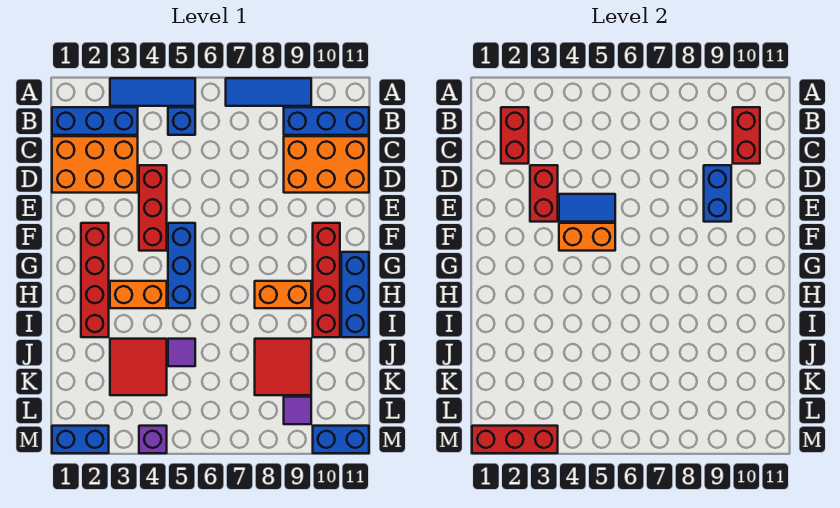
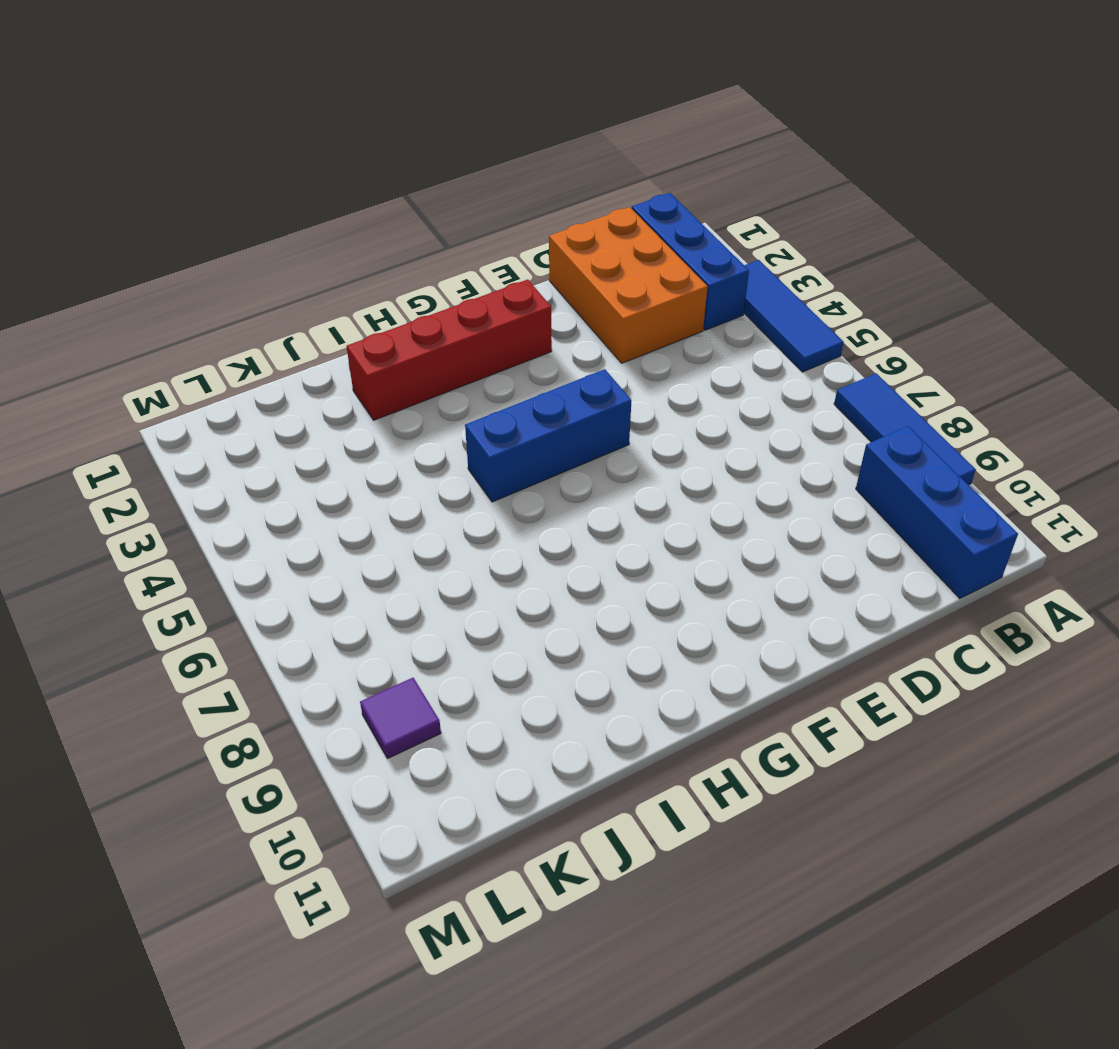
none -> blue brick B5 level 1
none -> orange brick C9:D11 level 1
none -> red brick D4:F4 level 1

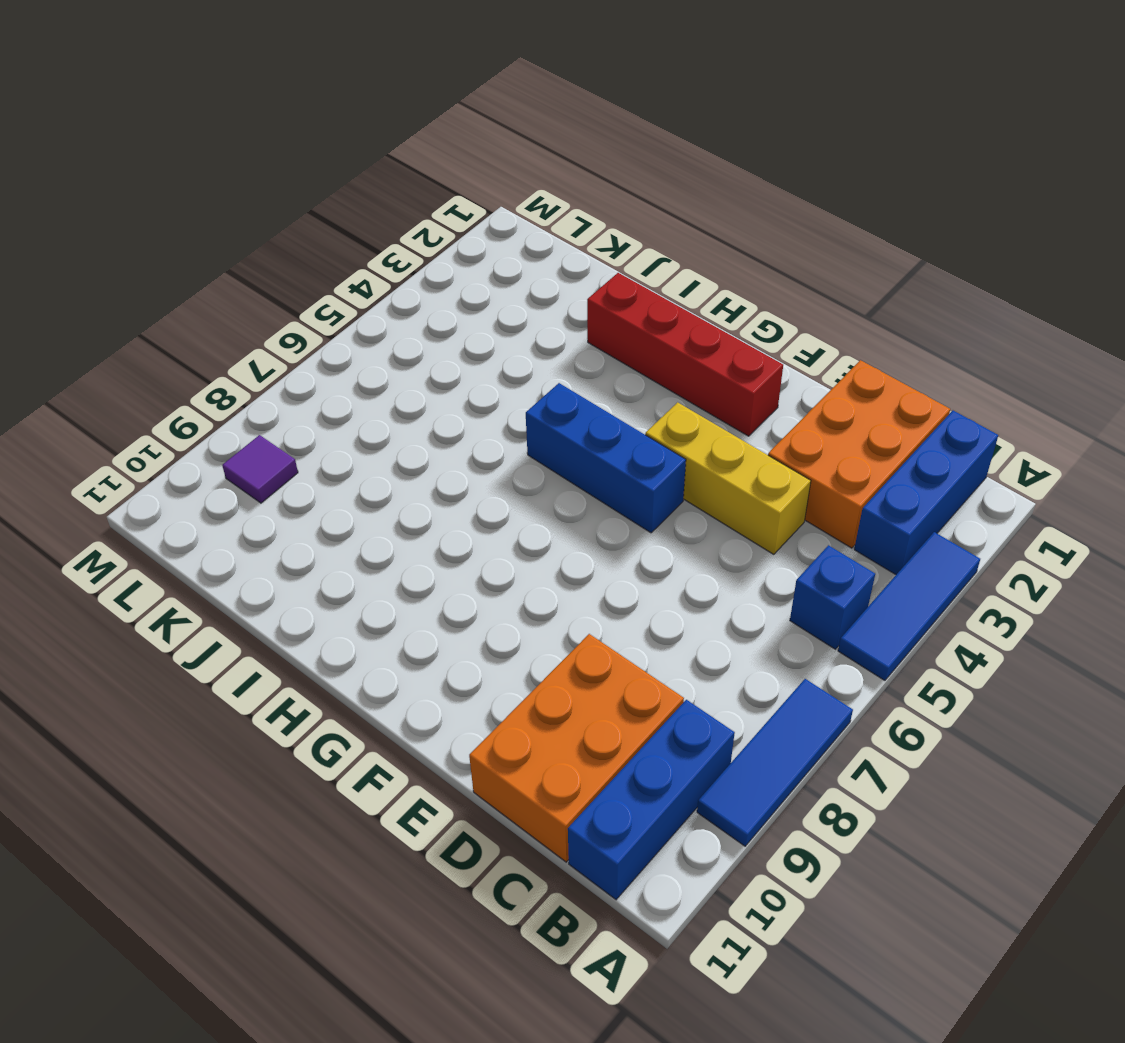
yellow brick D4:F4 level 1 -> red brick D4:F4 level 1
none -> red brick F10:I10 level 1
none -> blue brick G11:I11 level 1
none -> orange brick H3:H4 level 1

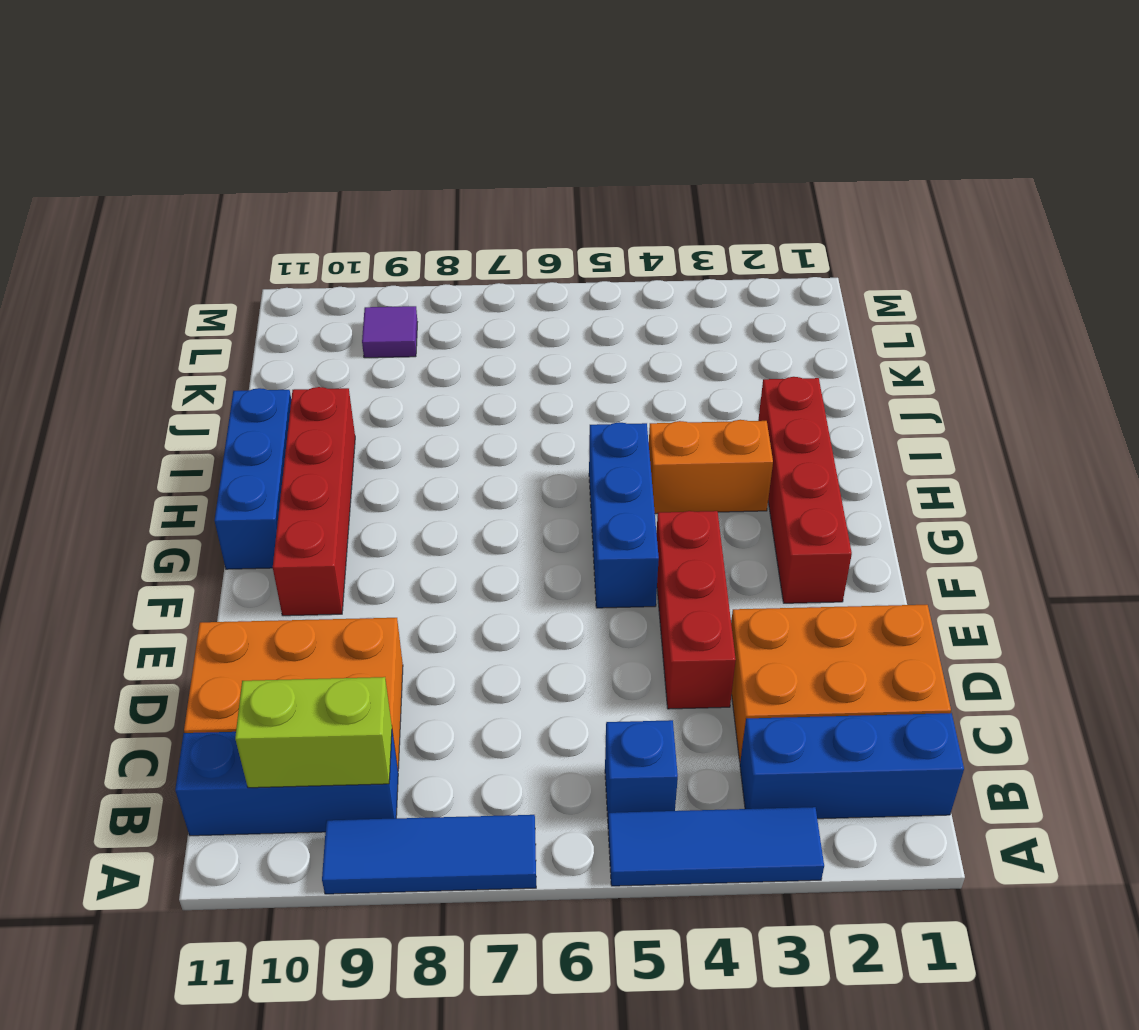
lime brick B9:B10 level 2 -> red brick B10:C10 level 2
none -> orange brick H8:H9 level 1
none -> red tile J3:K4 level 1
none -> purple tile J5 level 1

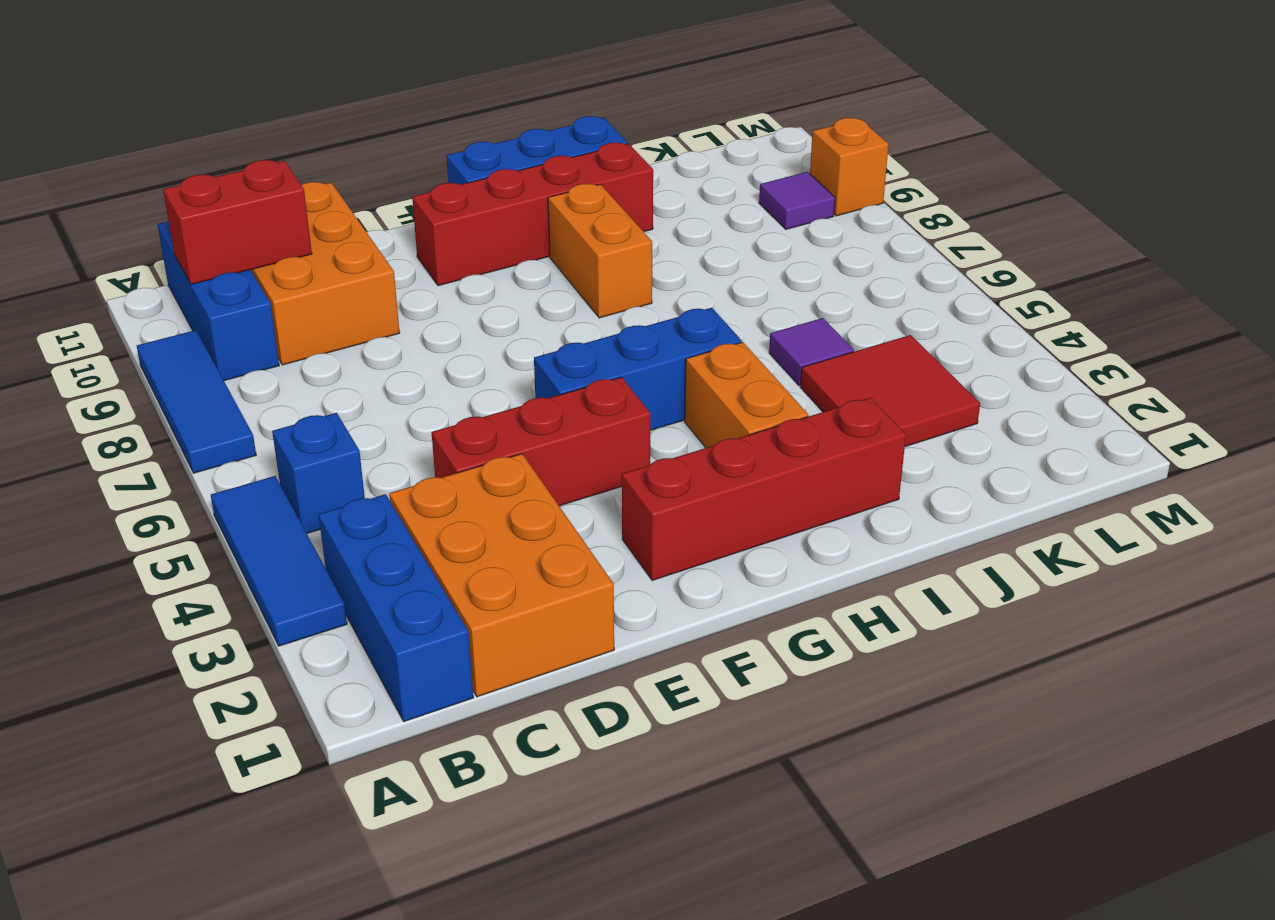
orange brick M9 level 1 -> none
none -> red tile J8:K9 level 1
none -> blue brick M1:M2 level 1
none -> purple brick M4 level 1

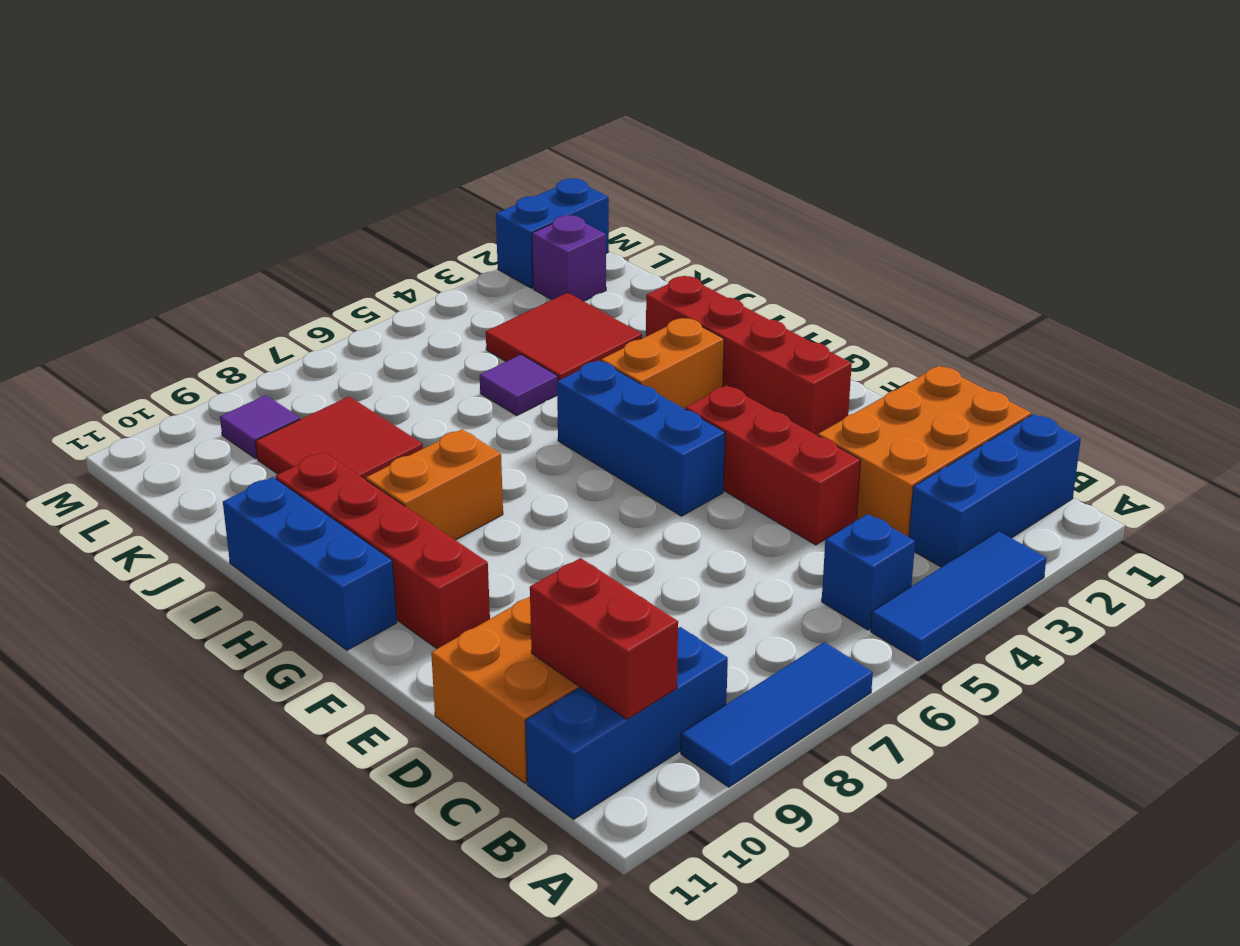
purple brick L2 level 1 -> purple brick M4 level 1
none -> blue brick M10:M11 level 1
none -> red brick B2:C2 level 2
none -> red brick D3:E3 level 2

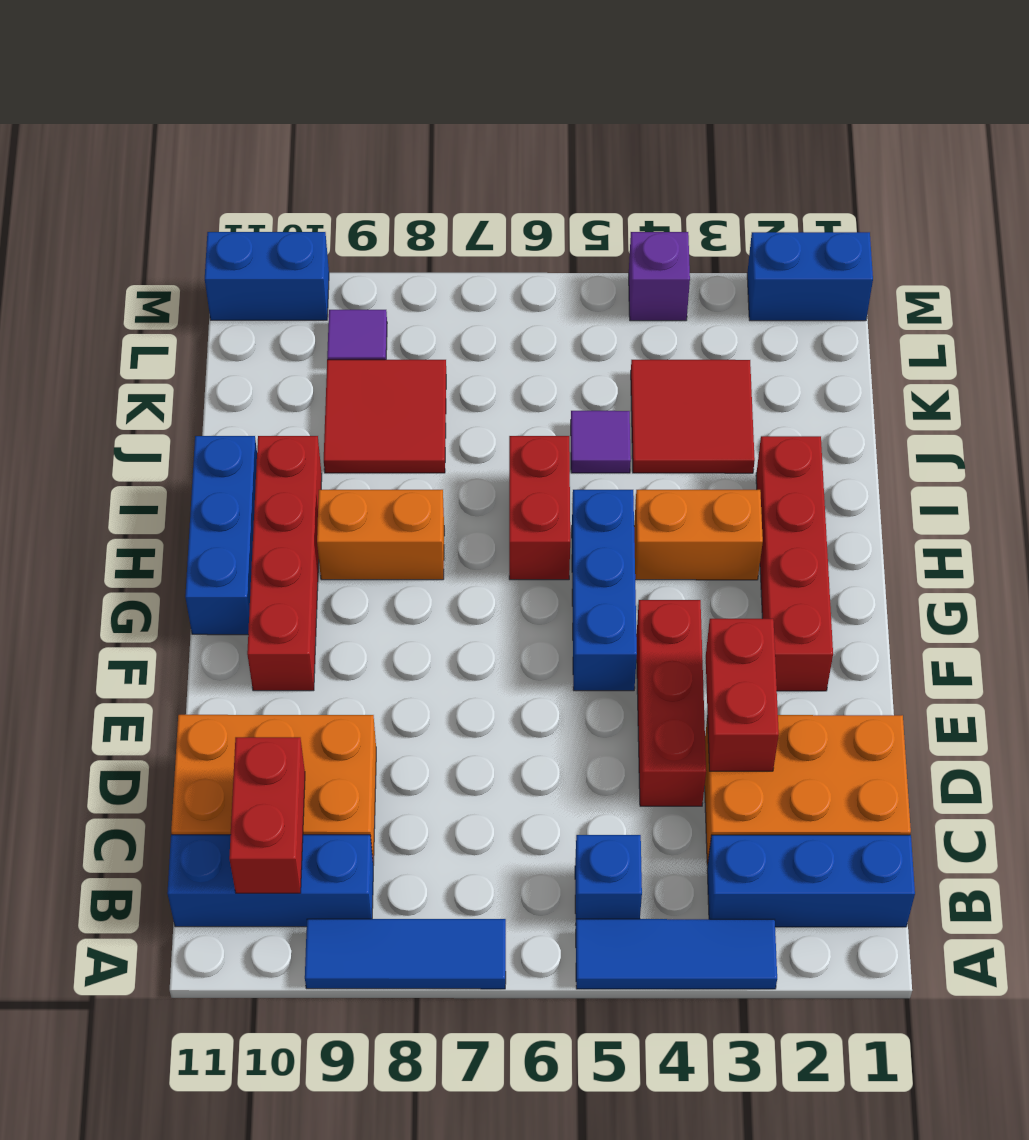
red brick H6:I6 level 1 -> red brick B2:C2 level 2
none -> blue brick D9:E9 level 2
none -> blue tile E4:E5 level 2
none -> orange brick F4:F5 level 2

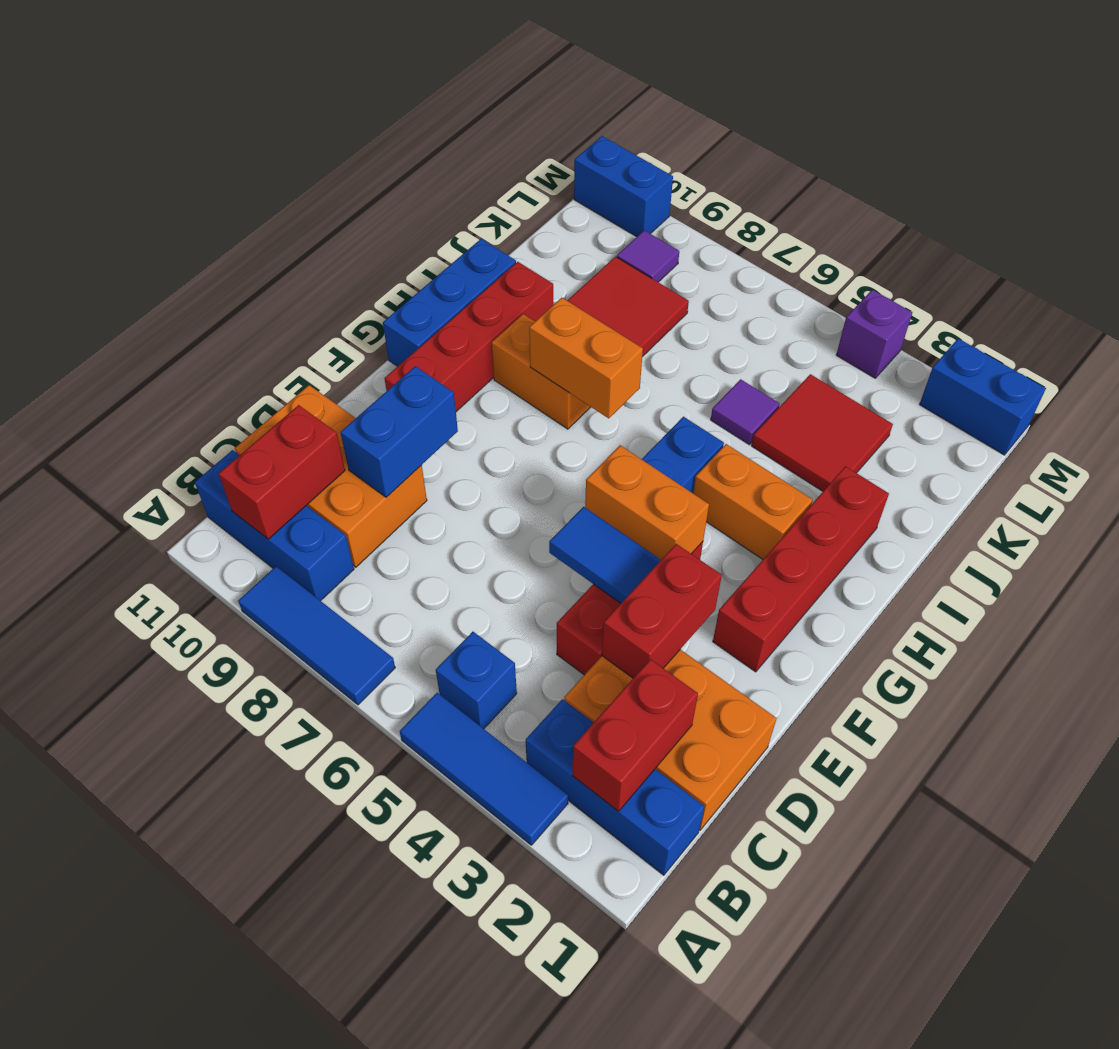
orange brick H7:H8 level 2 -> none
none -> red brick M1:M3 level 2

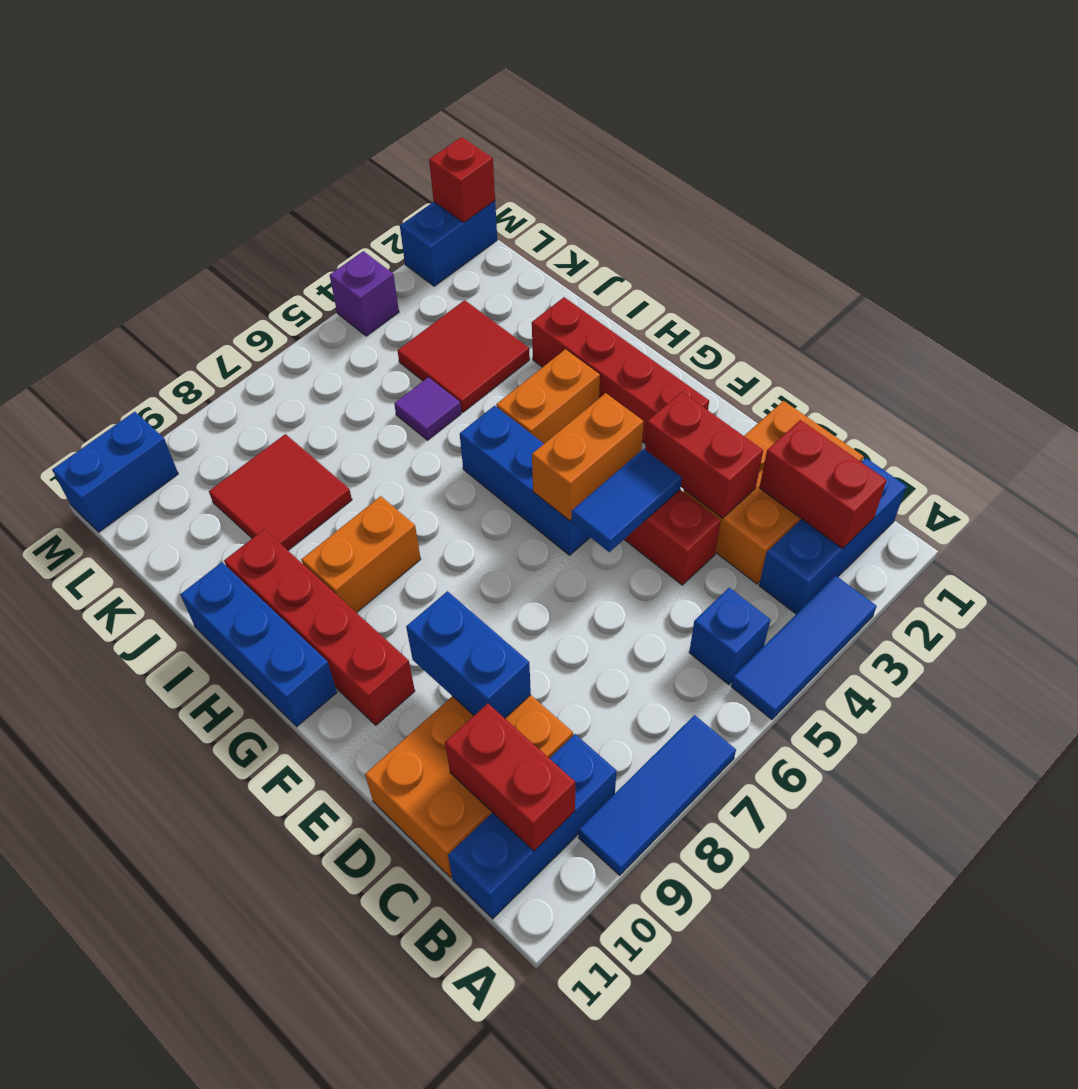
red brick M1 level 2 -> red brick M1:M3 level 2
none -> purple tile L9 level 1

